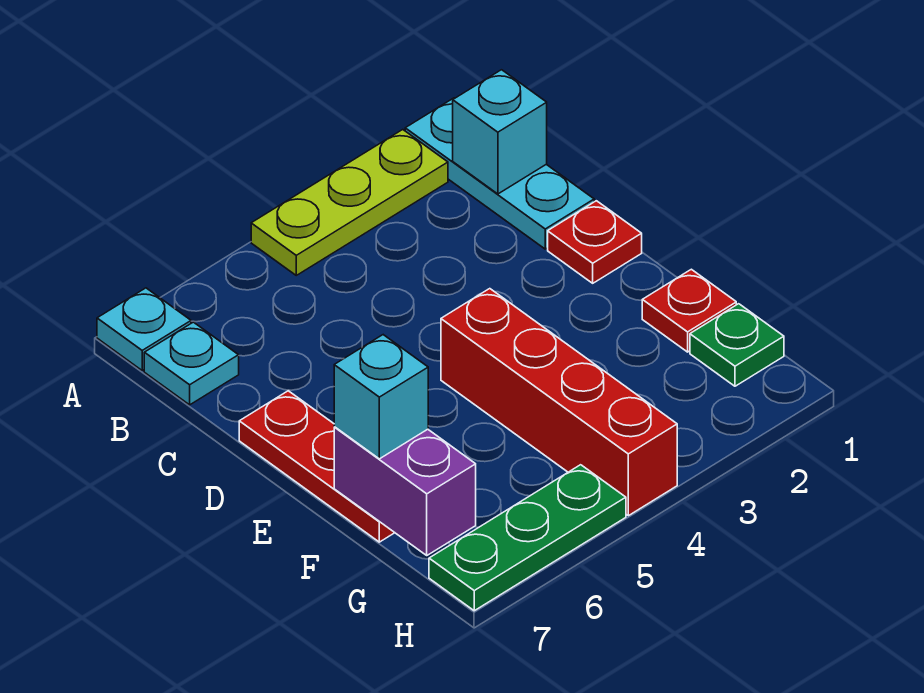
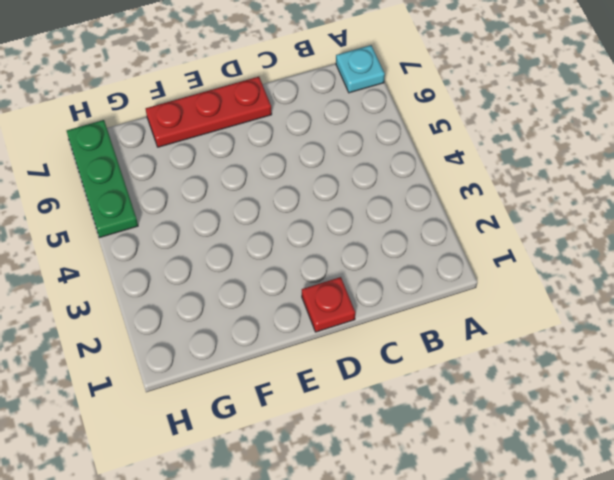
none -> cyan plate A1:C1 level 1
none -> lime plate A2:A4 level 1
none -> cyan plate B7 level 1

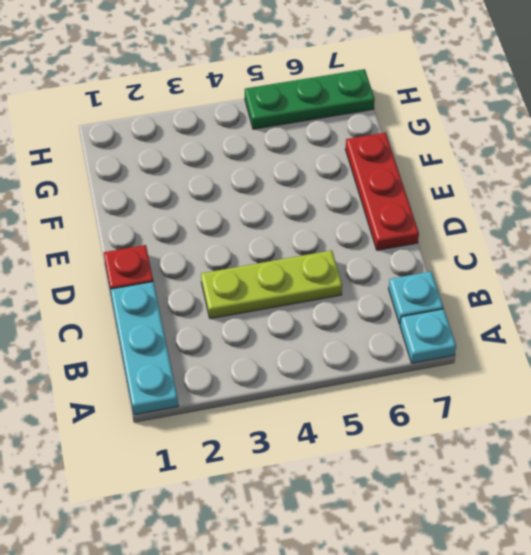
lime plate C3:C5 level 1 -> lime plate A2:A4 level 1
none -> red brick E4:H4 level 1
none -> red plate F1 level 1
none -> green plate G1 level 1

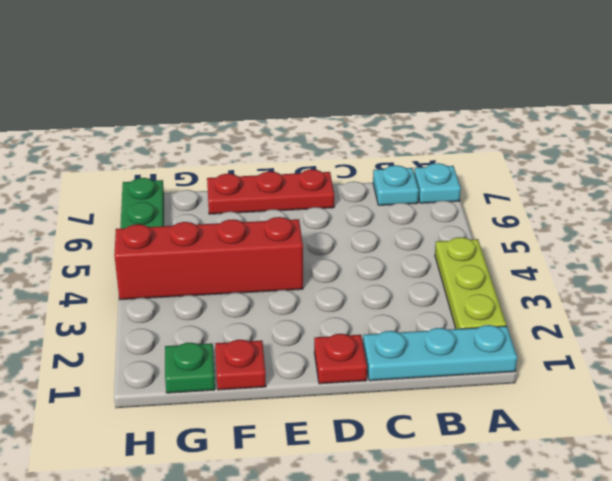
none -> cyan brick B1 level 2
none -> purple brick F7:G7 level 2
none -> cyan brick F7 level 3

